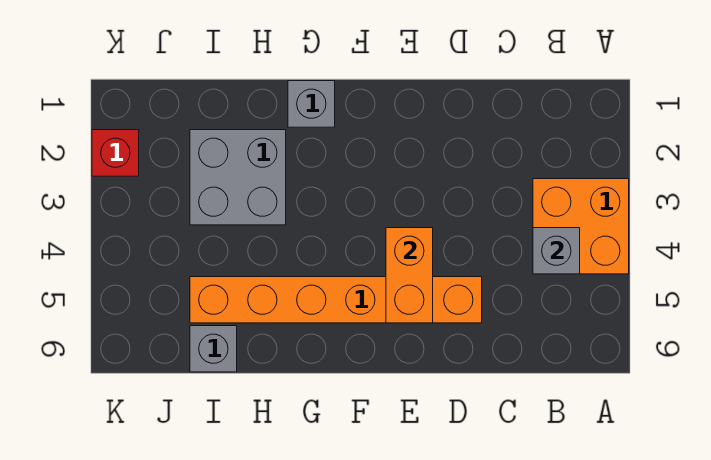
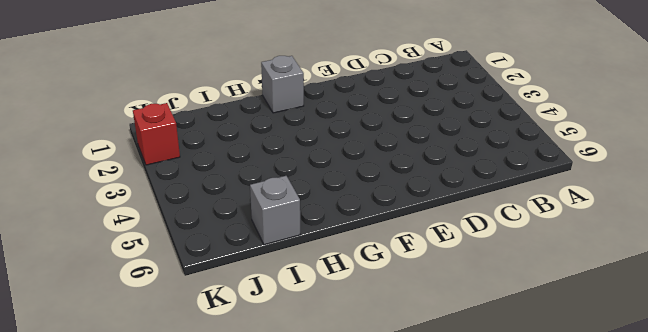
none -> orange brick A3:B4 level 1
none -> orange brick D5:I5 level 1

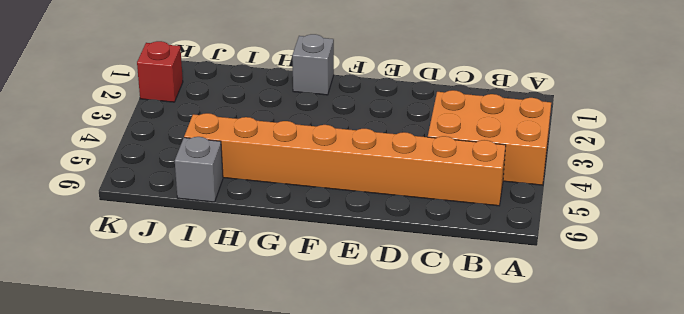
orange brick A3:C4 level 1 -> orange brick A3:B4 level 1
orange brick B5:I5 level 1 -> orange brick D5:I5 level 1
none -> grey brick H2:I3 level 1
none -> grey brick B4 level 2

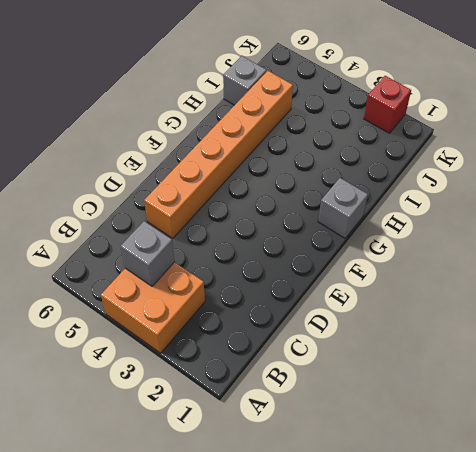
none -> grey brick H2:I3 level 1
none -> orange brick E4:E5 level 2

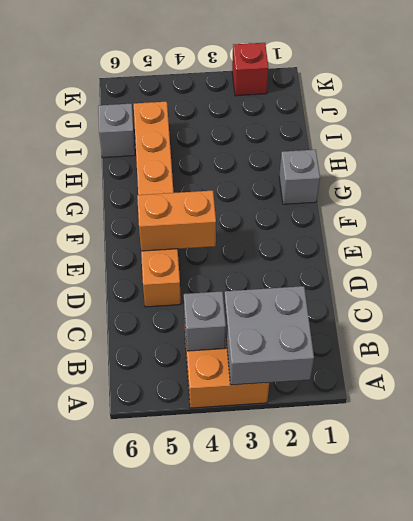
grey brick A2:B3 level 2 -> grey brick H2:I3 level 1

